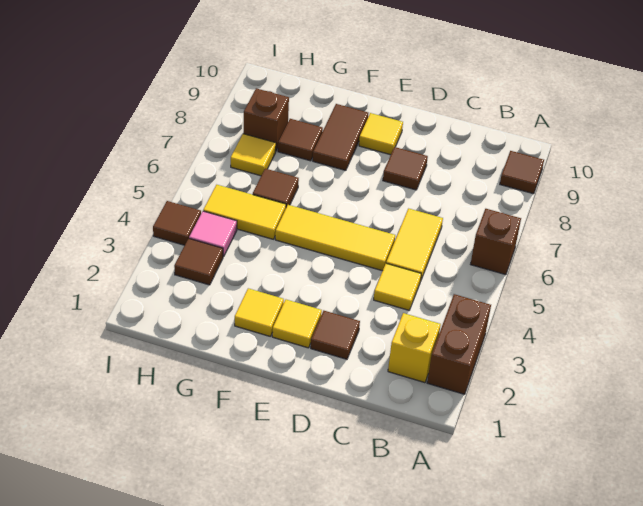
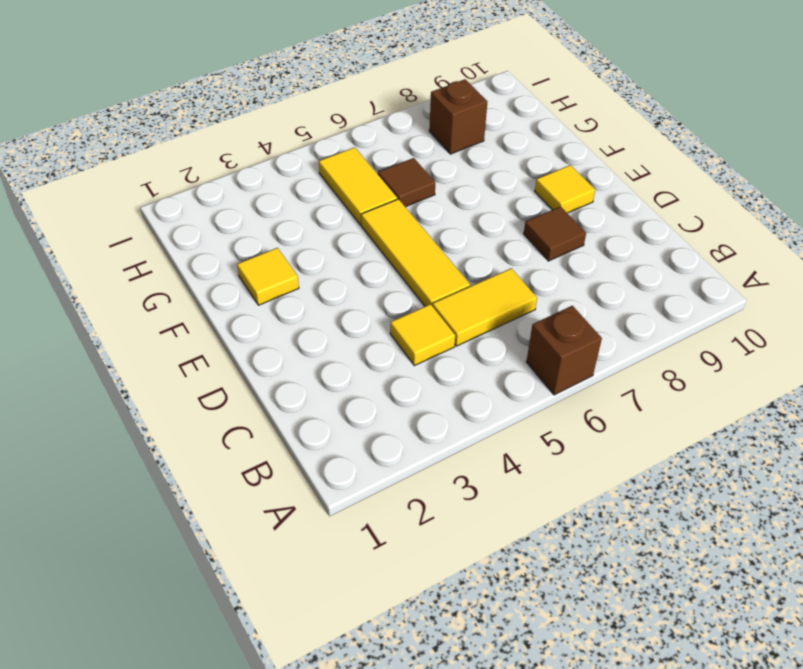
none -> brown brick A2:A3 level 1
none -> brown tile A9 level 1
none -> yellow brick B2 level 1

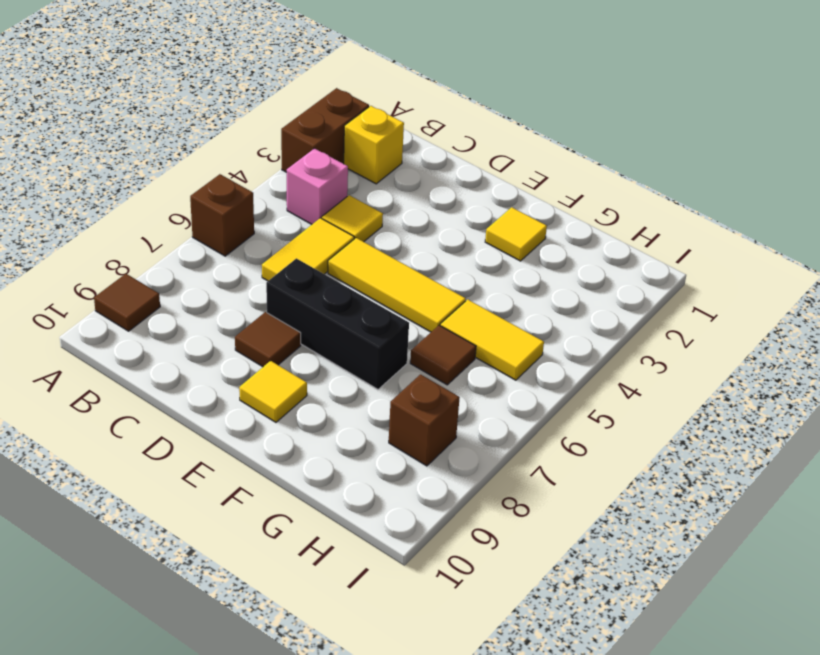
pink brick B4 level 1 -> none
black brick D7:F7 level 1 -> none
none -> brown tile D2 level 1
none -> yellow tile E2 level 1
none -> brown tile F8:F9 level 1

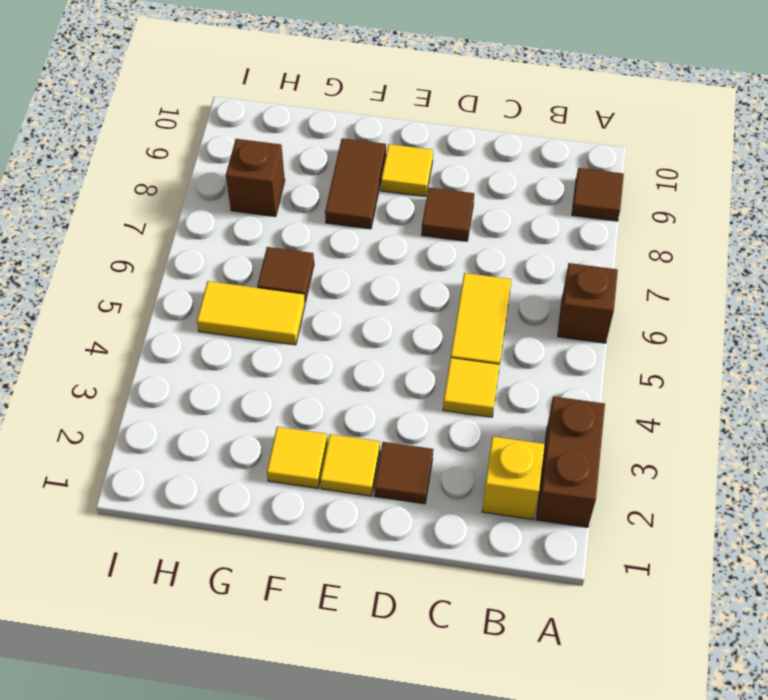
none -> yellow tile D5:F5 level 1
none -> brown tile G8 level 1
none -> brown tile H3 level 1

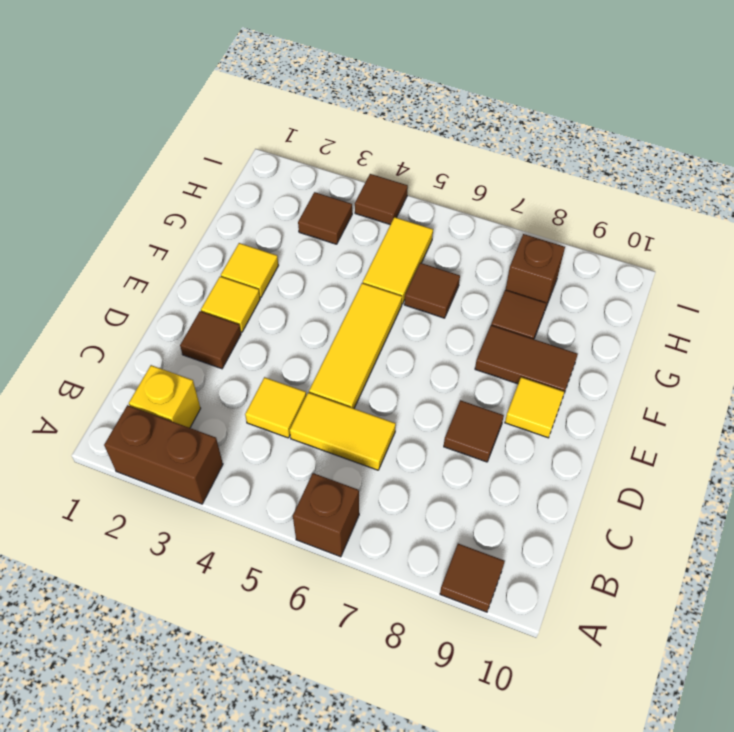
none -> pink tile H4 level 1
none -> yellow tile H7 level 1

